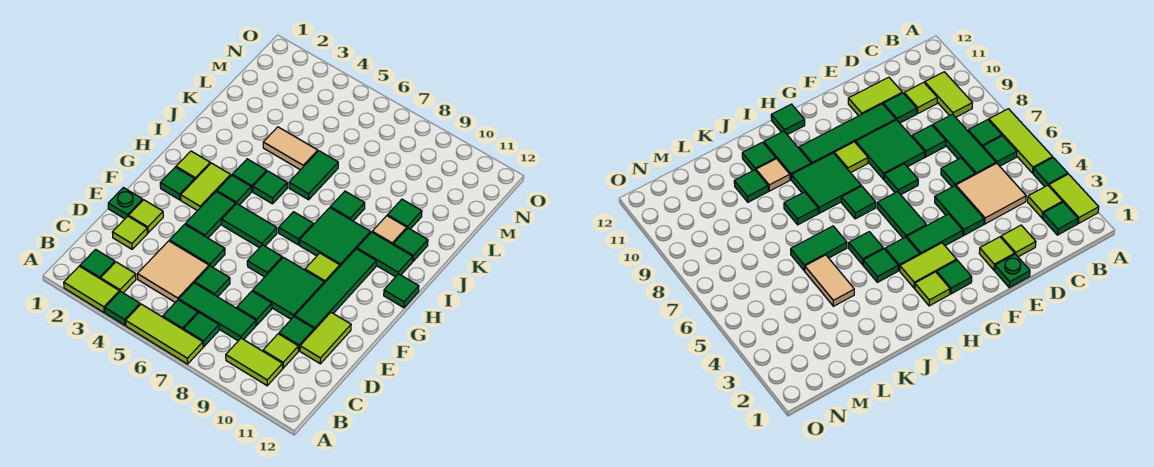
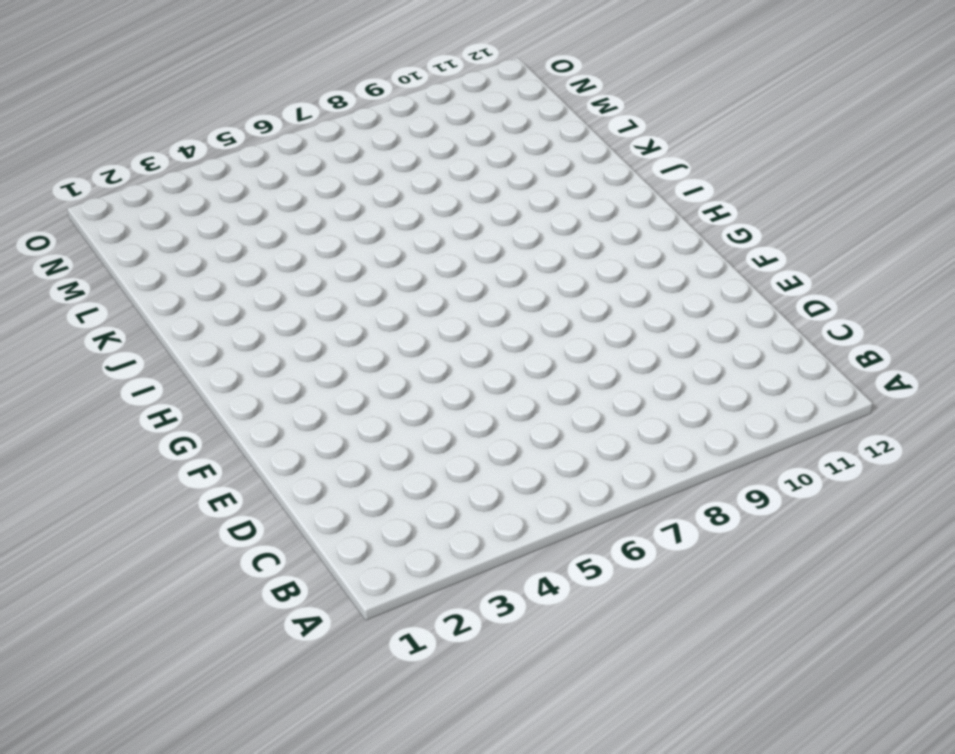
none -> lime tile A2:A3 level 1
none -> green tile A4 level 1
none -> lime tile A5:A7 level 1
none -> green tile B2 level 1

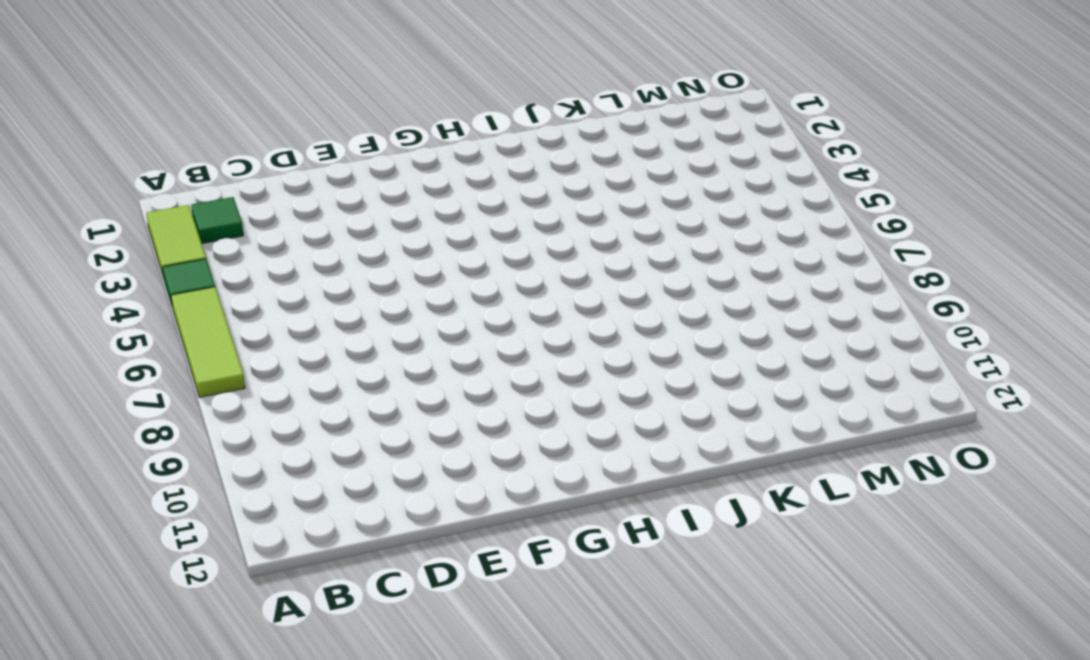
none -> lime tile B3 level 1
none -> green tile B6 level 1
none -> green tile B7 level 1
none -> lime tile B9:B10 level 1

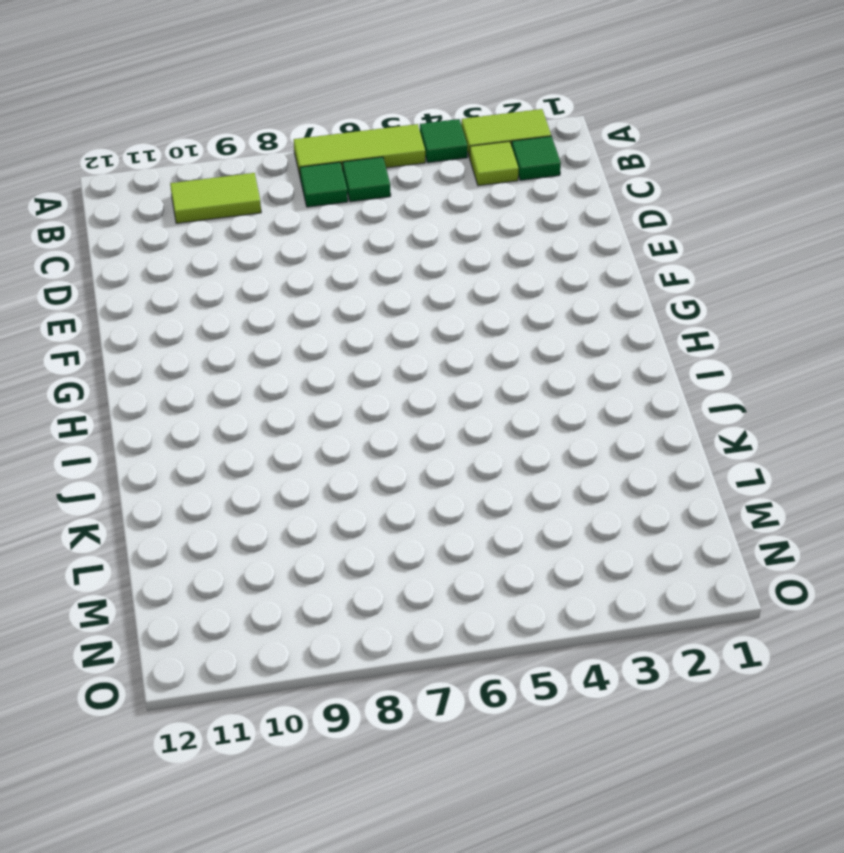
none -> tan tile C4:D5 level 1
none -> green tile C6:C8 level 1
none -> lime tile C10 level 1
none -> lime tile D2 level 1

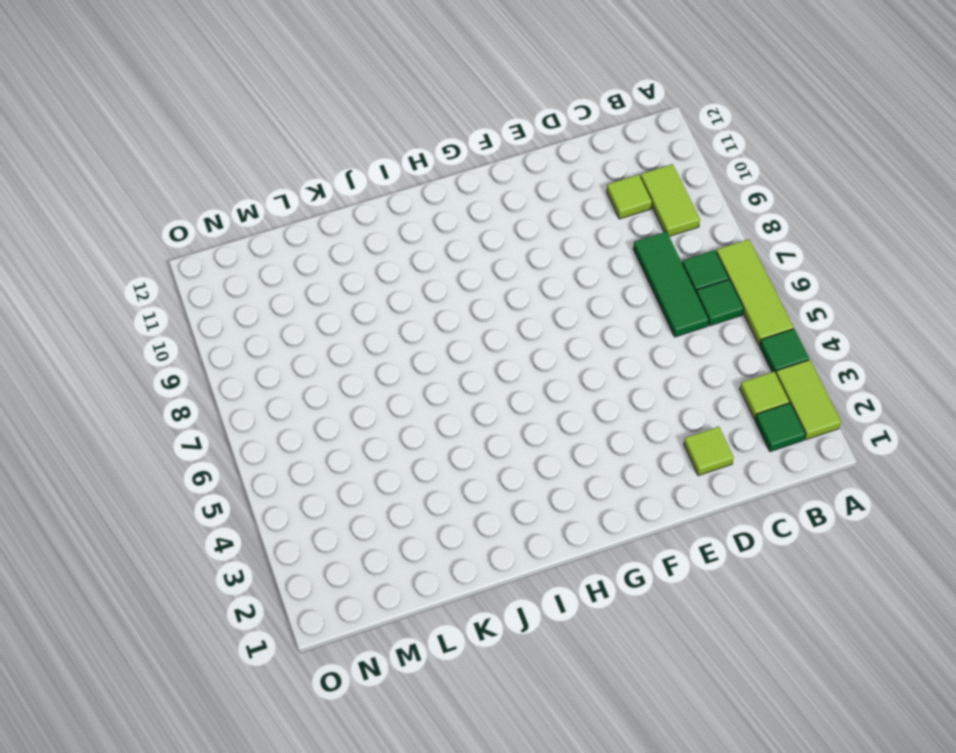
none -> tan tile C4:D5 level 1
none -> green tile D6 level 1
none -> green tile D8 level 1
none -> green tile D10 level 1

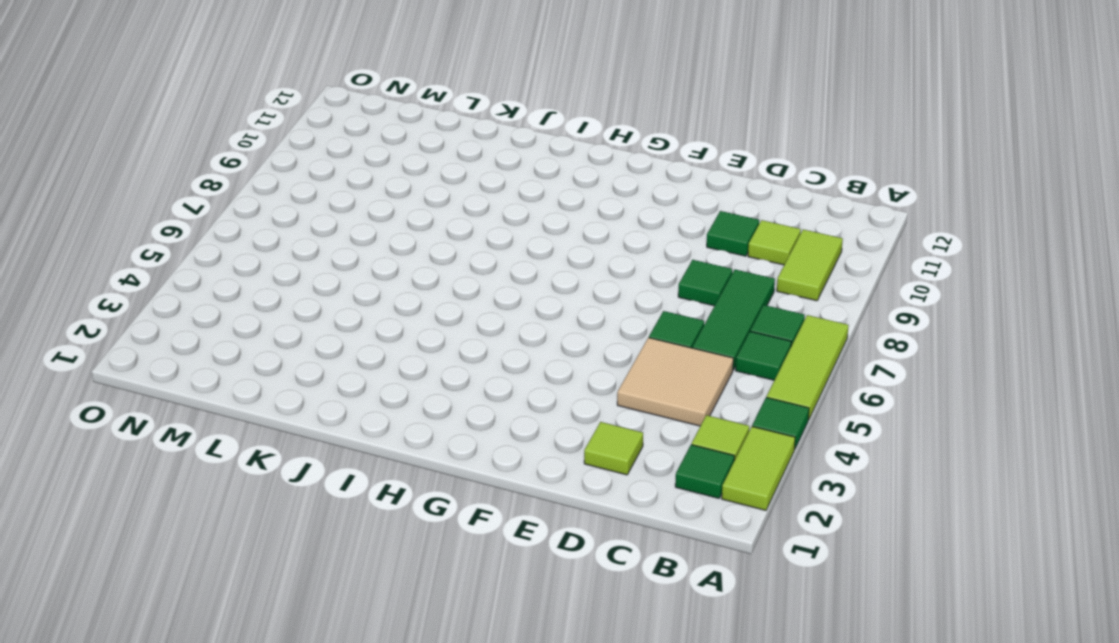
none -> lime tile D11:E11 level 1
none -> green plate E1 level 1
none -> lime tile E2 level 1
none -> green tile E4:E5 level 1

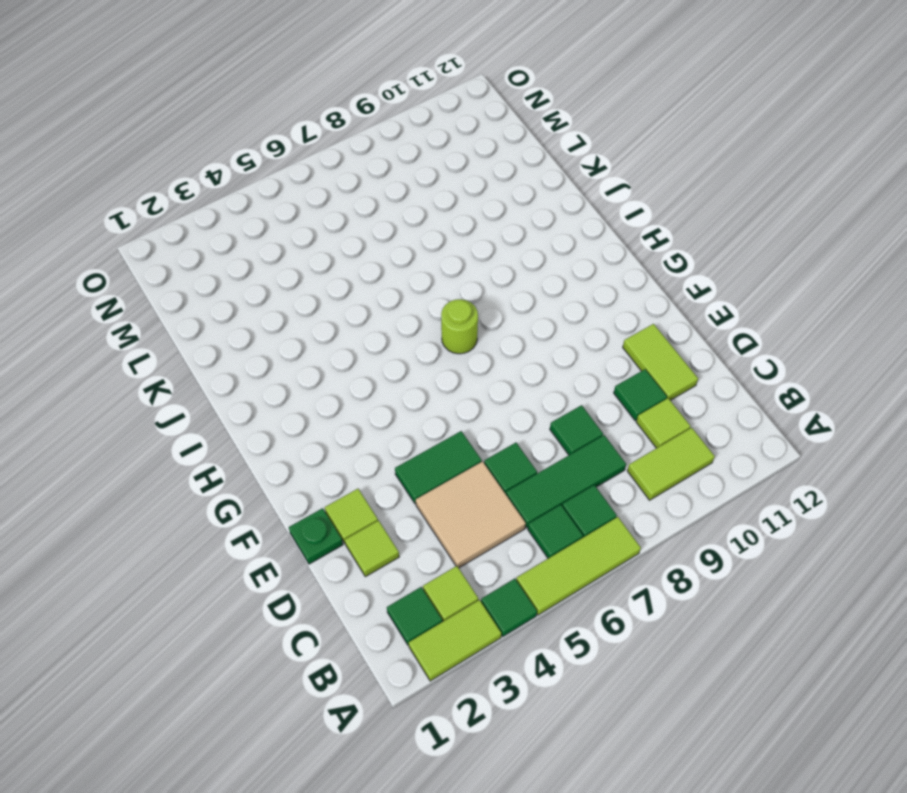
lime round brick H7 level 1 -> green tile H7 level 1
none -> green tile E8:F9 level 1
none -> green tile E10:H10 level 1
none -> green tile F4:G4 level 1
none -> green tile F7 level 1

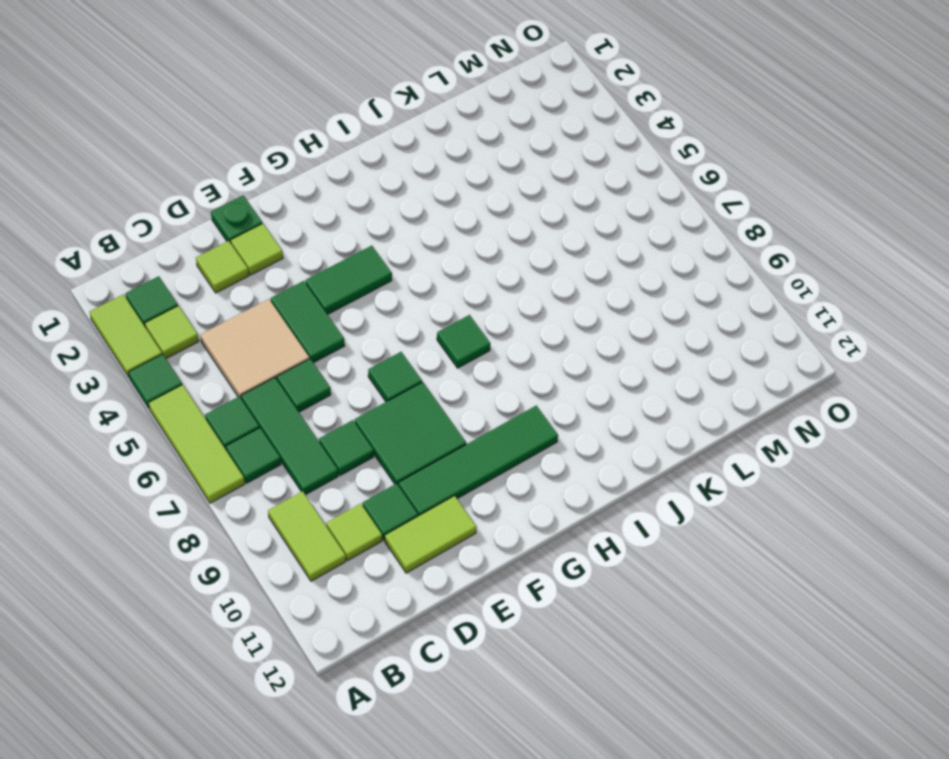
none -> green tile G2 level 1
none -> lime tile G3:H3 level 1
none -> green tile G5:G6 level 1
none -> lime tile G9 level 1

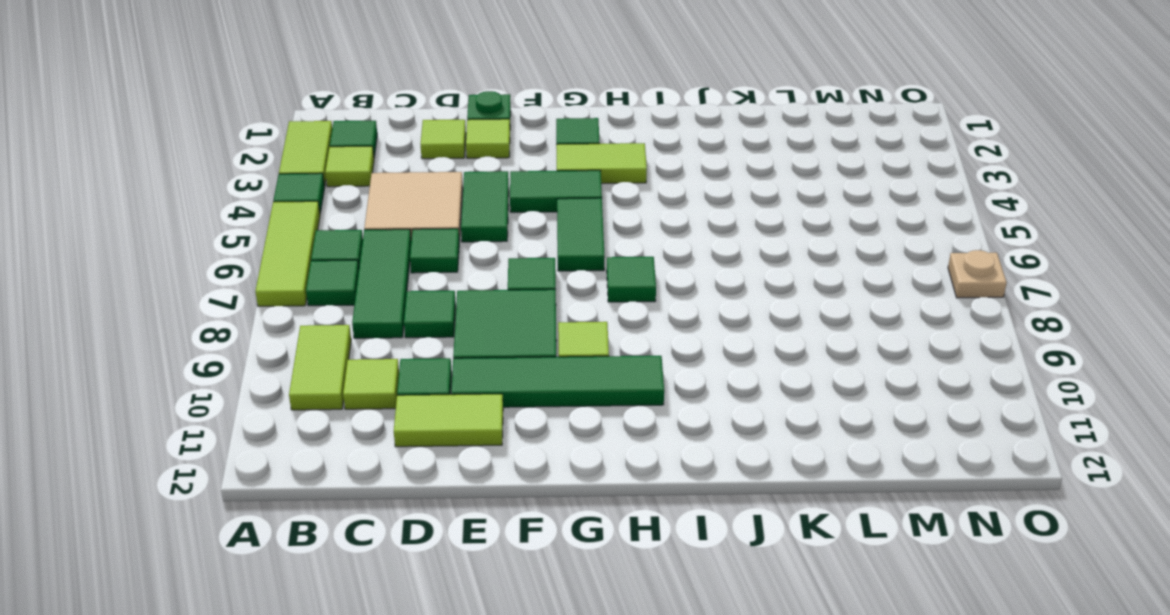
tan plate O7 level 1 -> none
none -> lime tile H2 level 1
none -> green tile H4 level 1
none -> green tile H8:I9 level 1
none -> green tile H12 level 1

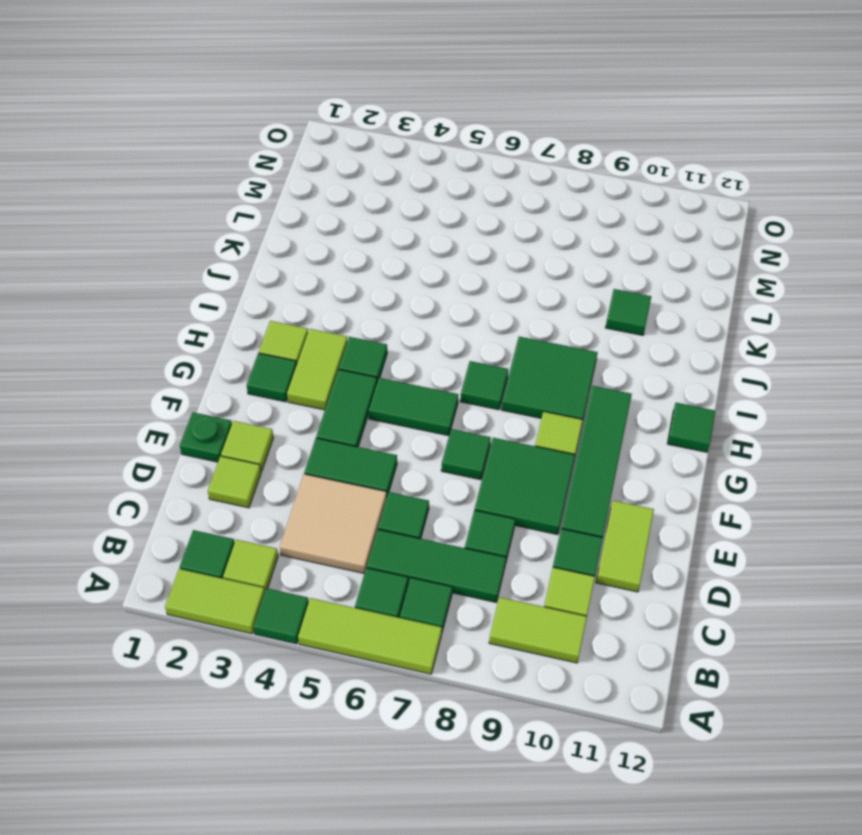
none -> green tile I4 level 1
none -> green tile I5 level 1
none -> green tile I10:I11 level 1
none -> green tile J6:K6 level 1

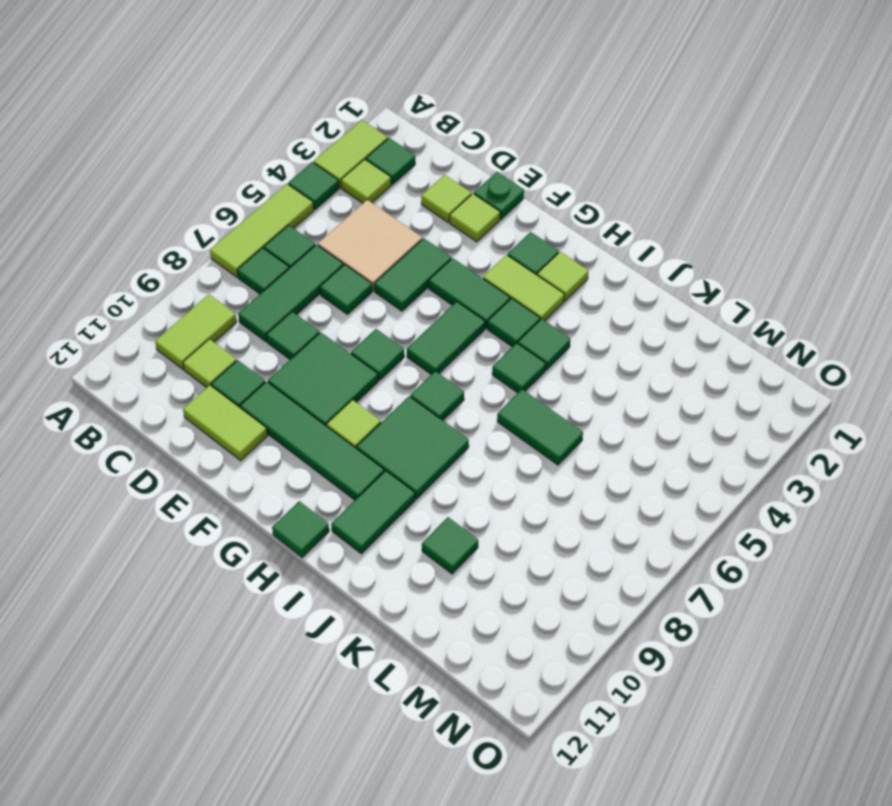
none -> green tile J8 level 1
none -> tan tile J10 level 1
none -> green tile J11 level 1
none -> tan tile K4:K5 level 1

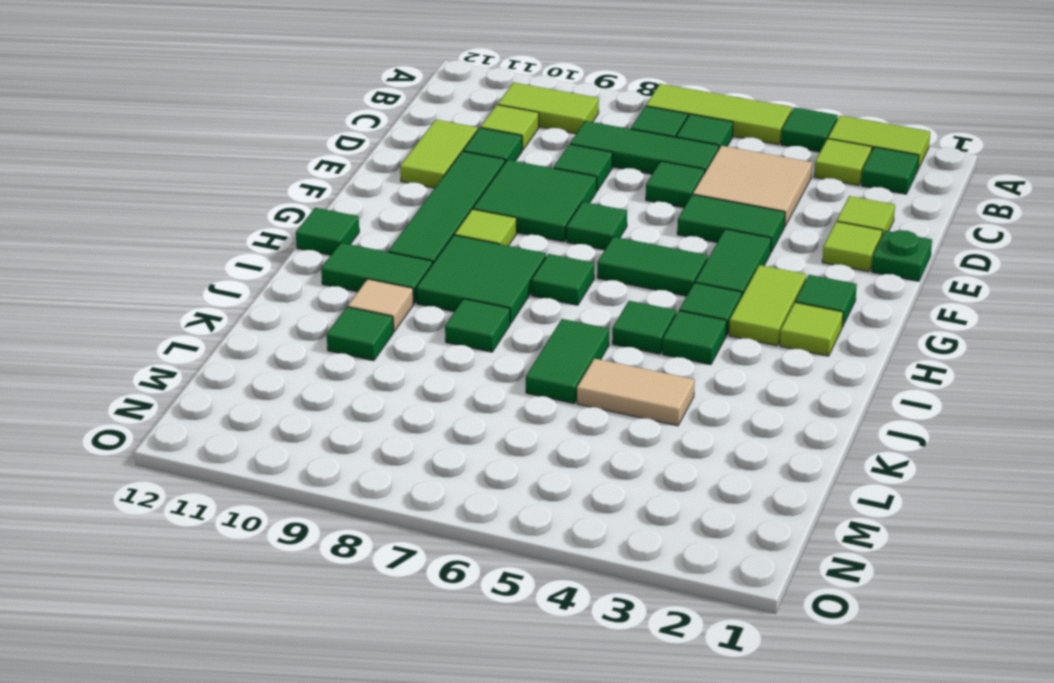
none -> green tile J11 level 1

